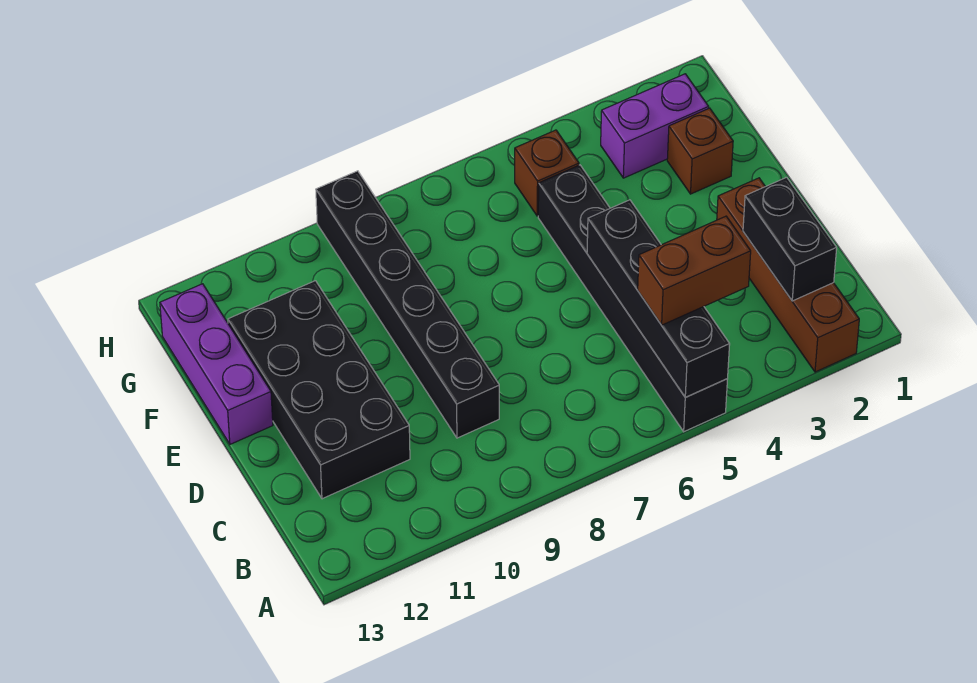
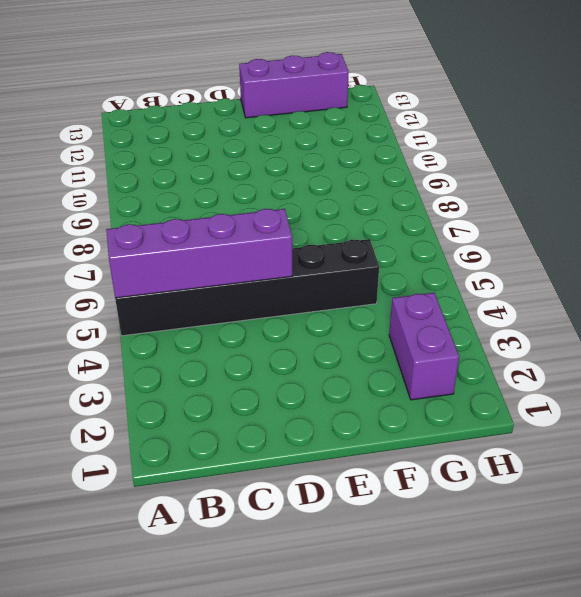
purple brick A5:D5 level 2 -> black brick A5:D5 level 2
none -> brown brick A2:D2 level 1
none -> black brick C9:H9 level 1

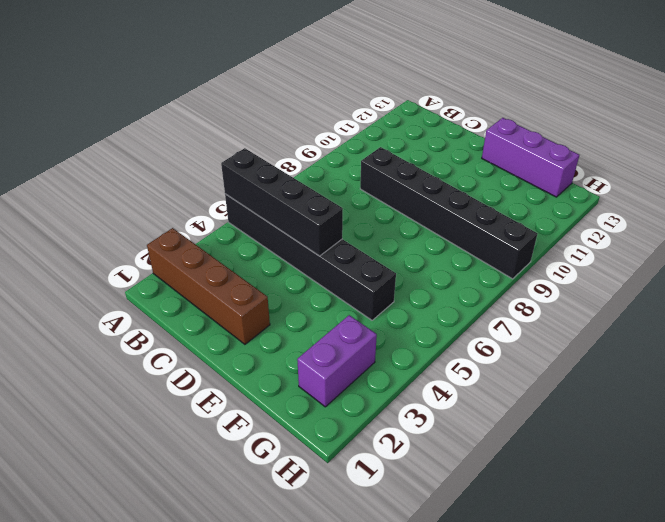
none -> black brick C11:F12 level 1
none -> brown brick F2 level 1

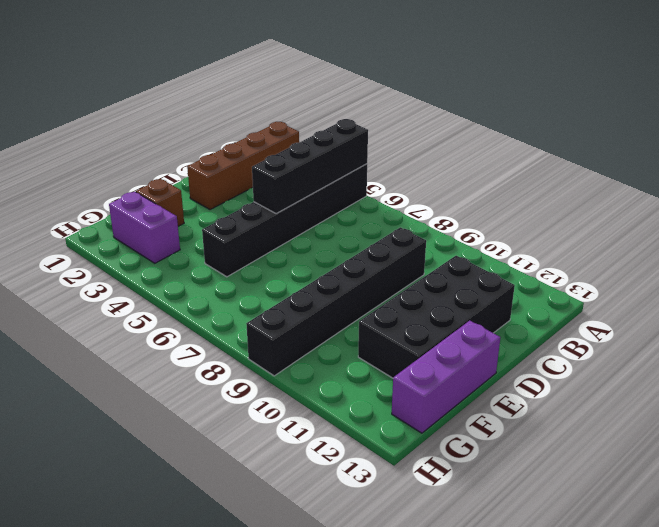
none -> brown brick G5 level 1
none -> black brick B2:C2 level 2

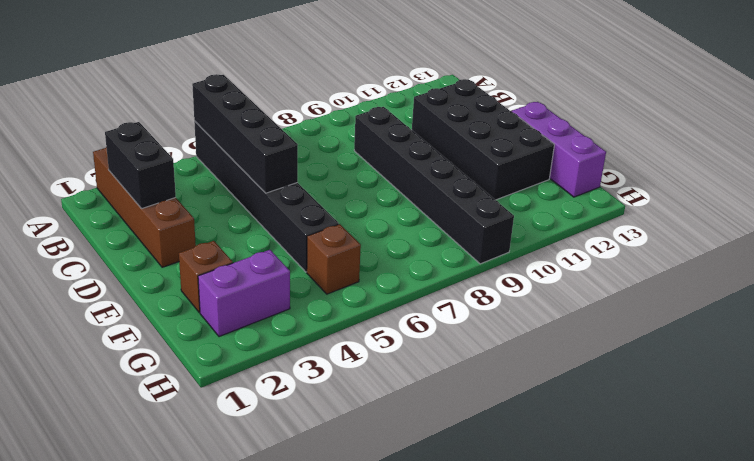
none -> brown brick B4:B5 level 3

